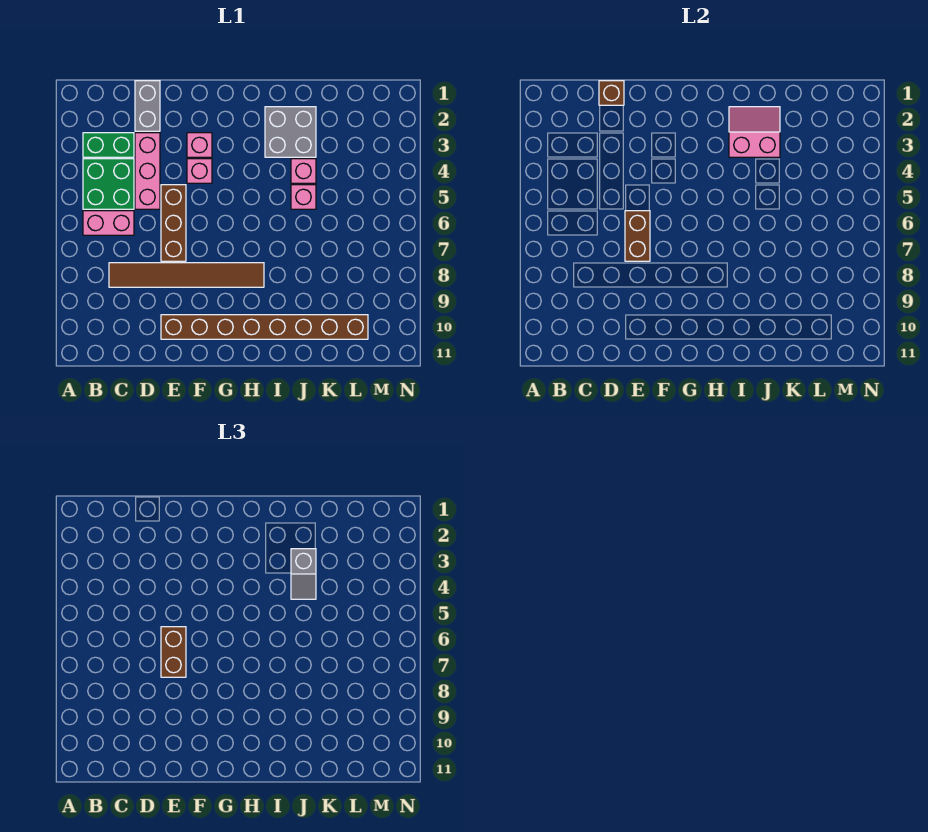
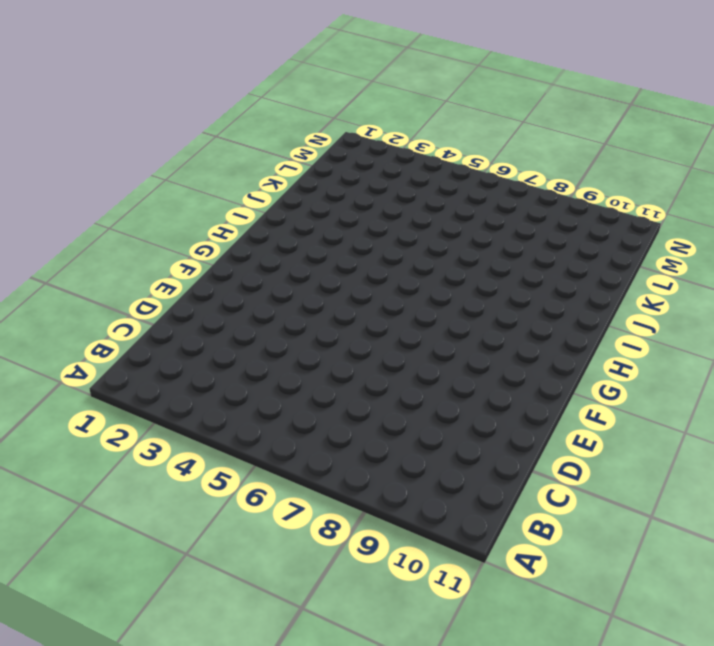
none -> green brick B3:C3 level 1
none -> green brick B4:C5 level 1
none -> pink brick B6:C6 level 1

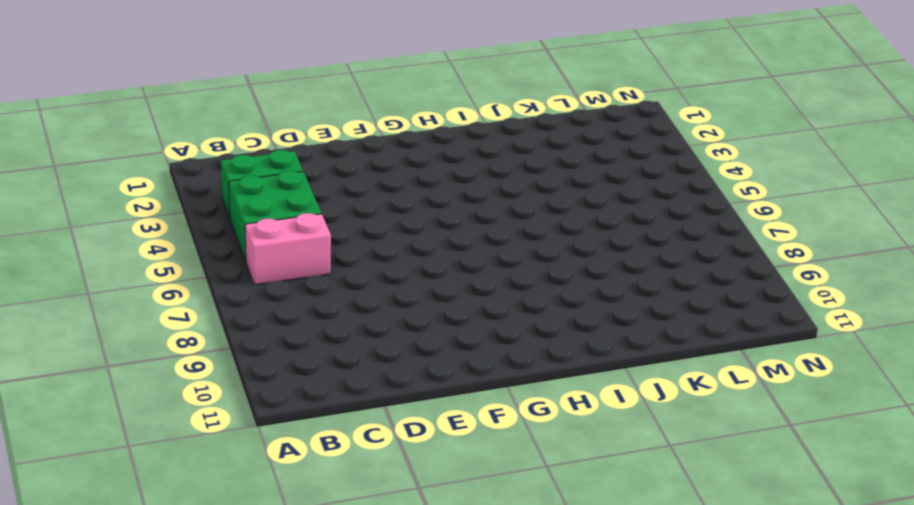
none -> brown tile C8:H8 level 1
none -> grey brick D1:D2 level 1
none -> pink brick D3:D5 level 1

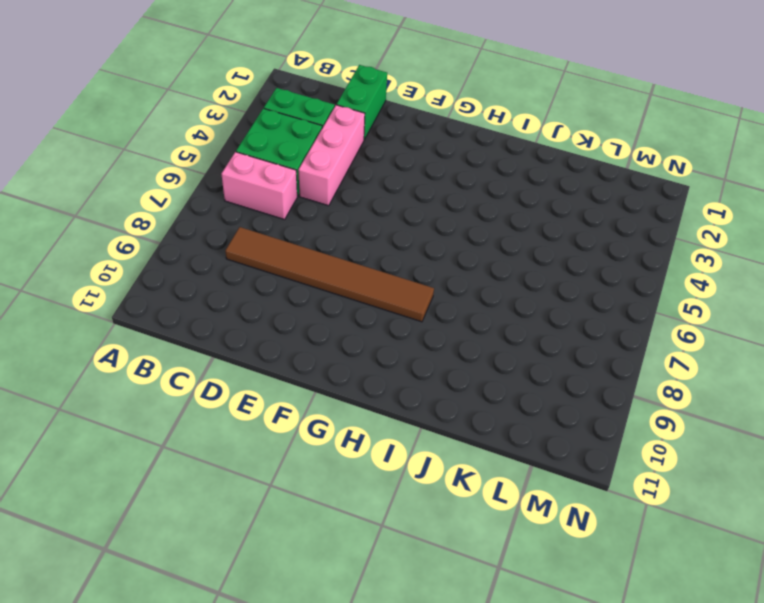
green brick D1:D2 level 1 -> grey brick D1:D2 level 1
none -> brown brick E5:E7 level 1
none -> brown brick E10:L10 level 1
none -> pink brick F3 level 1

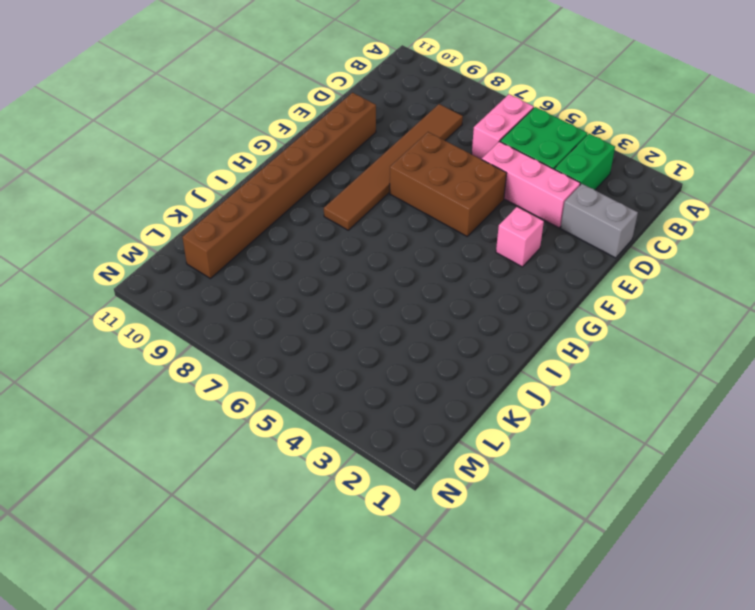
brown brick E5:F7 level 1 -> brown brick E5:E7 level 1
none -> pink brick F4 level 1
none -> grey brick I2:J3 level 1
none -> pink brick J4 level 1

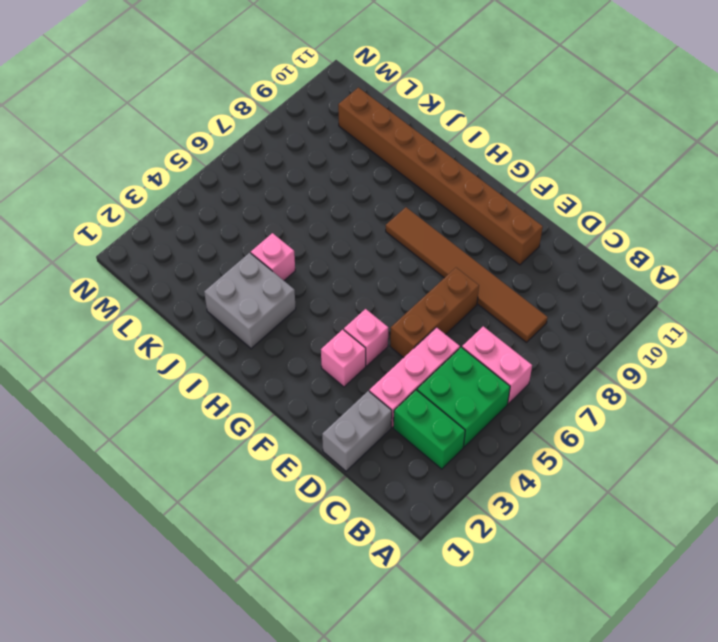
none -> pink brick J5 level 1
none -> brown brick D1 level 2
none -> brown brick E6:E7 level 2

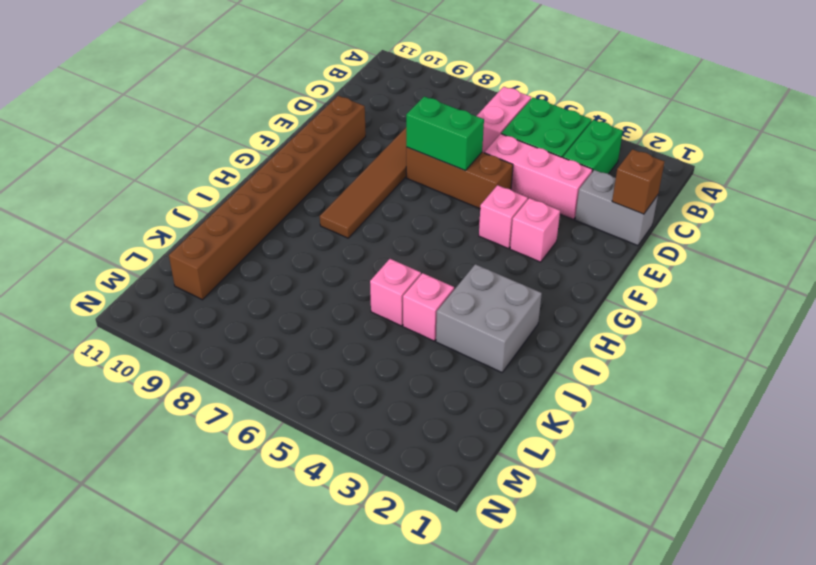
green brick E6:E7 level 2 -> brown brick E6:E7 level 2
none -> pink slope I2:J3 level 2 top 3
none -> brown brick E6:E7 level 3
none -> grey slope J3:J4 level 3 top 3

